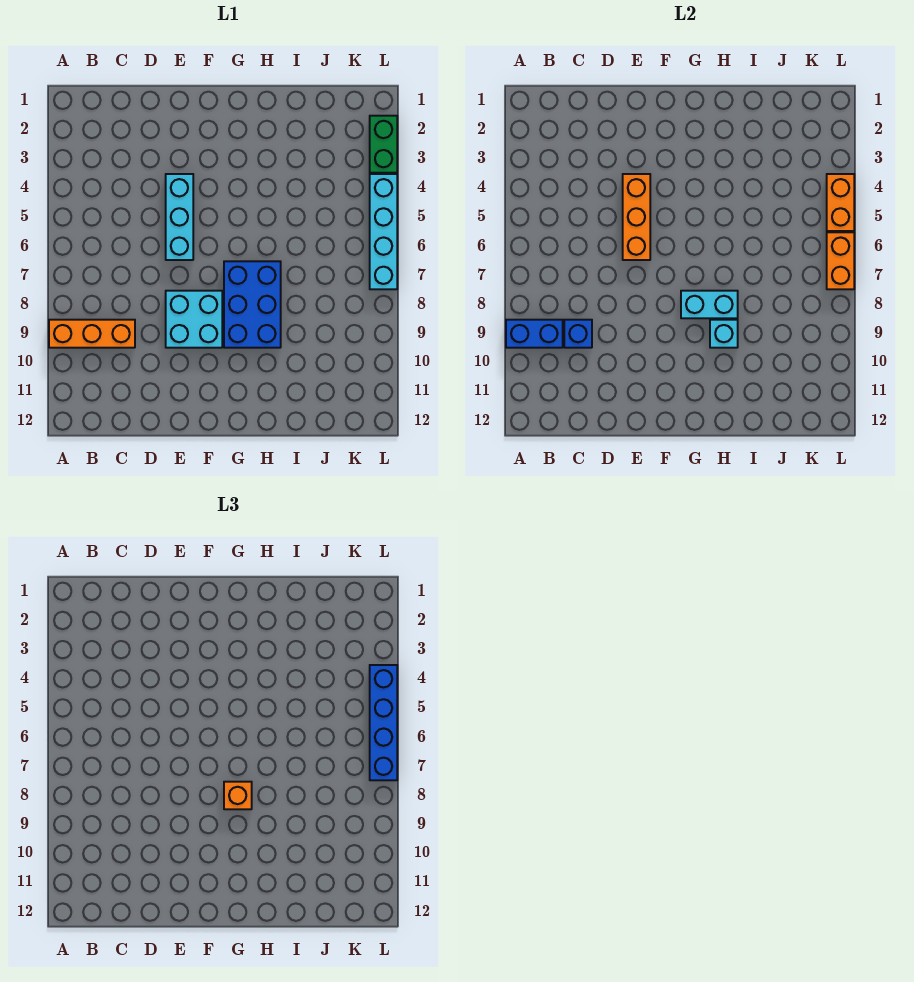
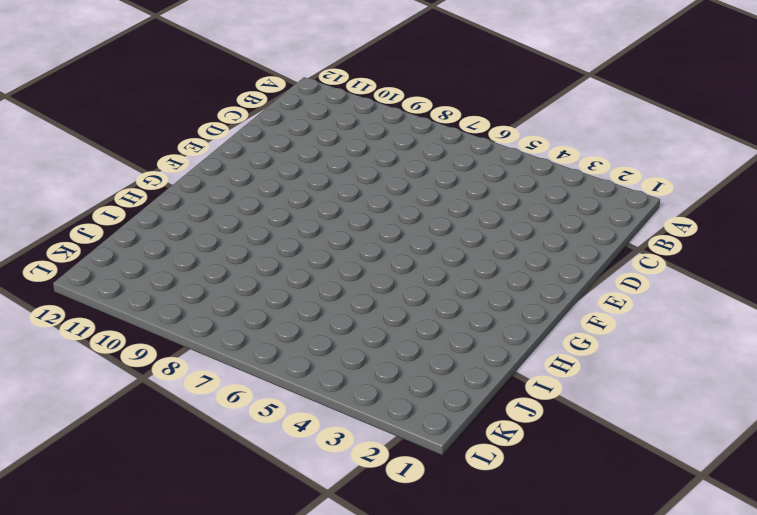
none -> orange brick A9:C9 level 1
none -> cyan brick E4:E6 level 1
none -> cyan brick E8:F9 level 1

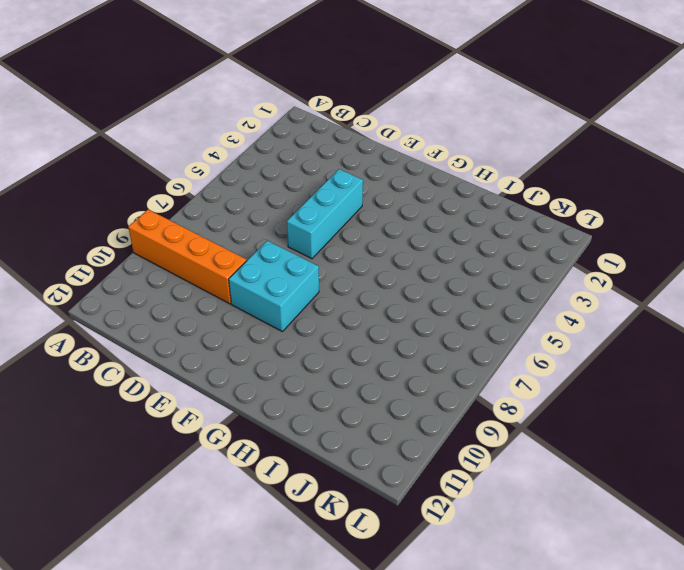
orange brick A9:D9 level 1 -> orange brick A9:C9 level 1
none -> blue brick G7:H9 level 1
none -> green brick L2:L3 level 1
none -> cyan brick L4:L7 level 1

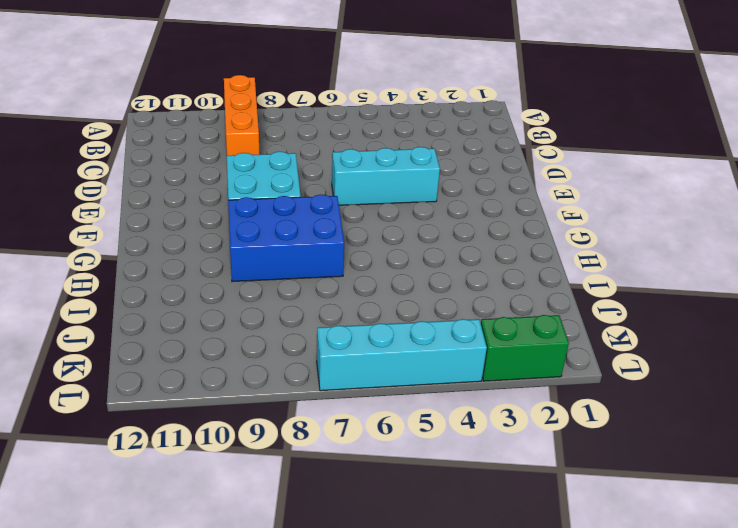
none -> blue brick A9:B9 level 2
none -> blue brick C9 level 2
none -> orange brick E4:E6 level 2

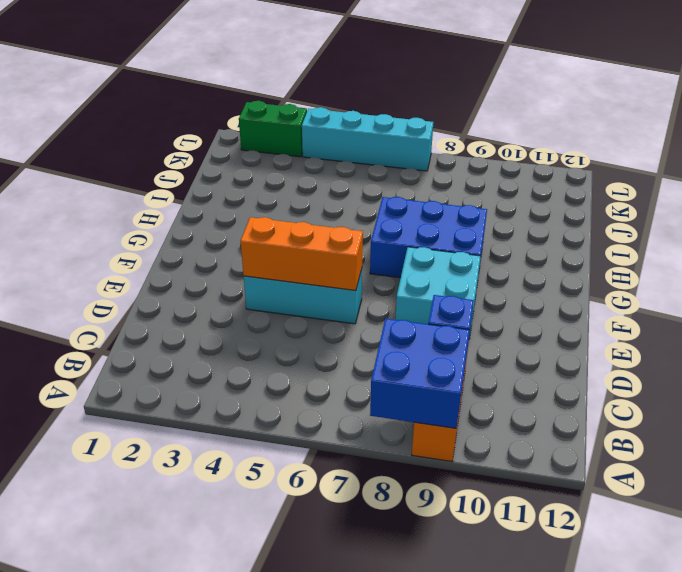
blue brick A8:B9 level 2 -> blue brick A9:B9 level 2
none -> cyan brick G8:H8 level 2
none -> cyan brick H9 level 2
none -> orange brick L4:L5 level 2

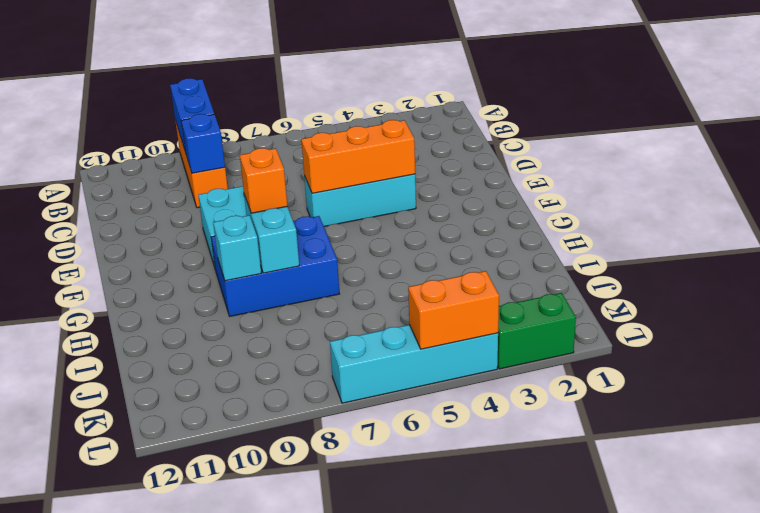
none -> orange brick L6:L7 level 2
none -> blue brick L4:L7 level 3

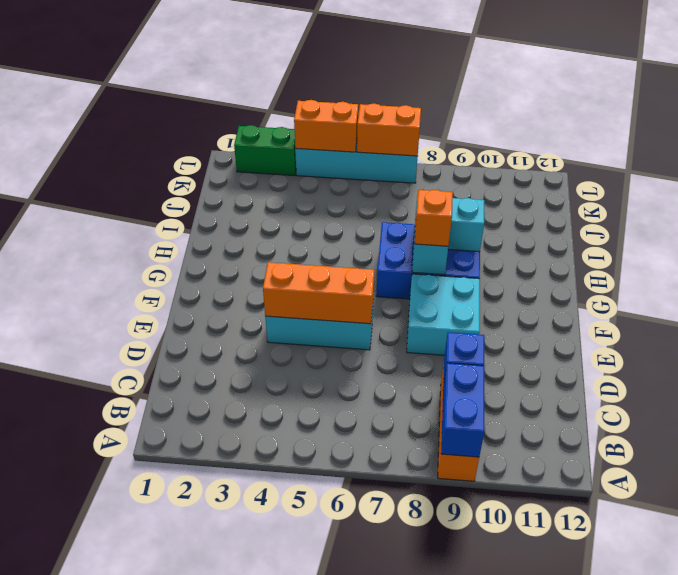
none -> blue brick L4:L7 level 3

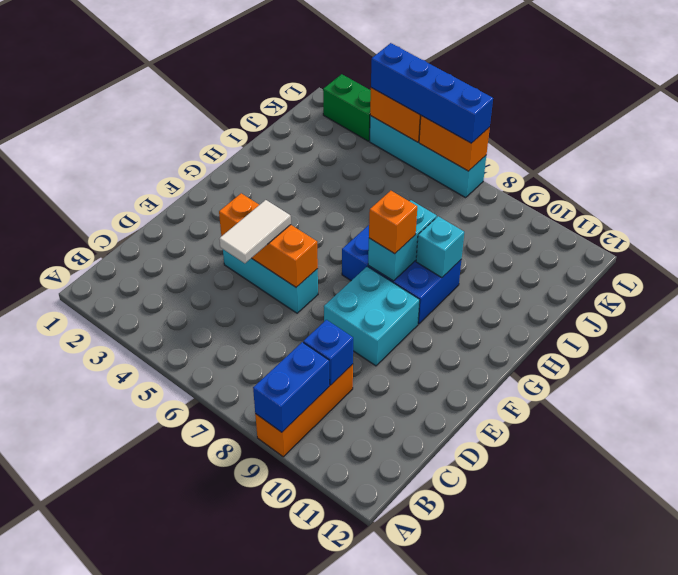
white tile D5:E5 level 3 -> none

